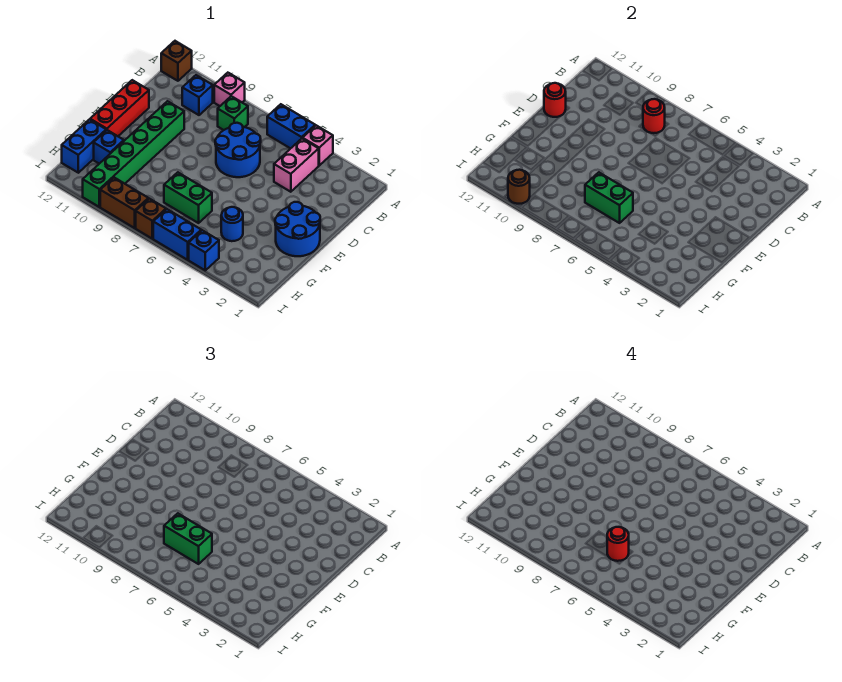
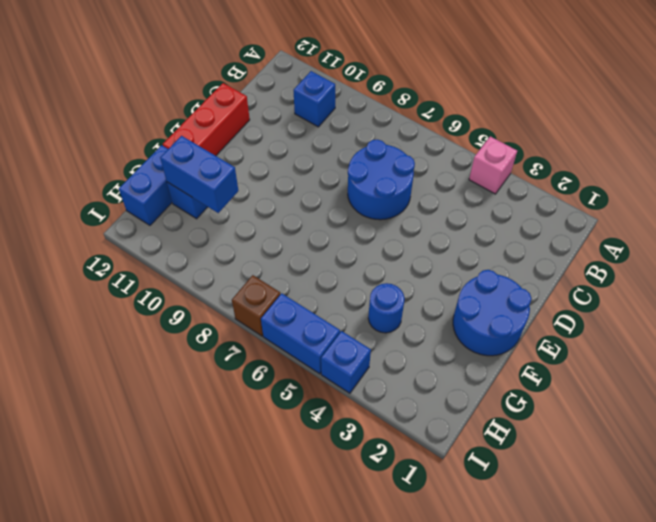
blue brick G10:G11 level 2 -> blue brick A5:A6 level 1
none -> pink brick A9 level 1
none -> brown brick A12 level 1
none -> pink brick B4:C4 level 1

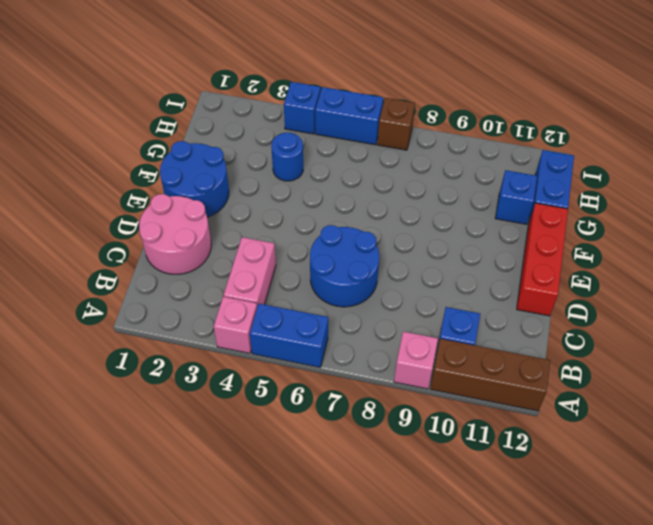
brown brick A10:A12 level 1 -> brown brick A12 level 1
pink round brick C1:D2 level 1 -> none
none -> green brick B8 level 1
none -> green brick D10:I10 level 1
none -> green brick G6:G7 level 1

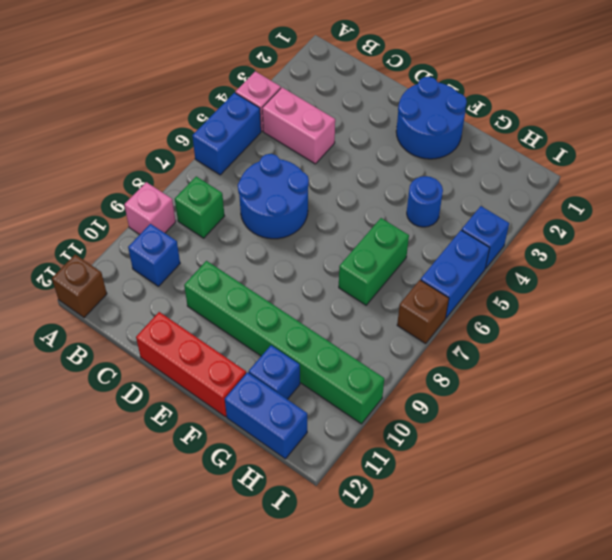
none -> brown brick I8:I9 level 1
none -> red round brick B8 level 2
none -> red round brick D12 level 2

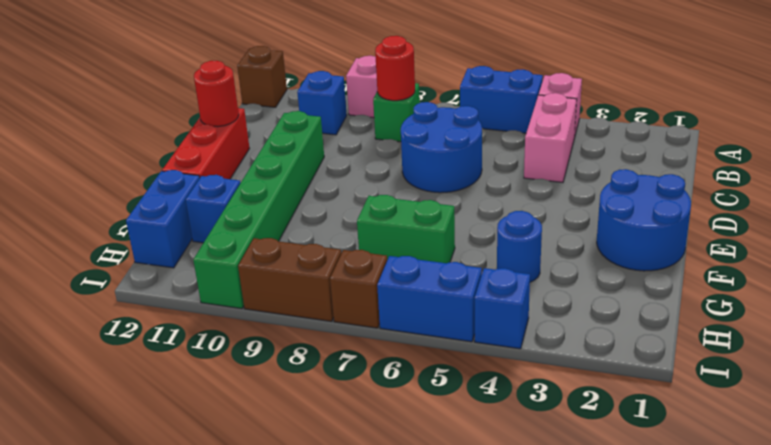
none -> green brick G6:G7 level 2
none -> brown round brick I10 level 2
none -> green brick G6:G7 level 3

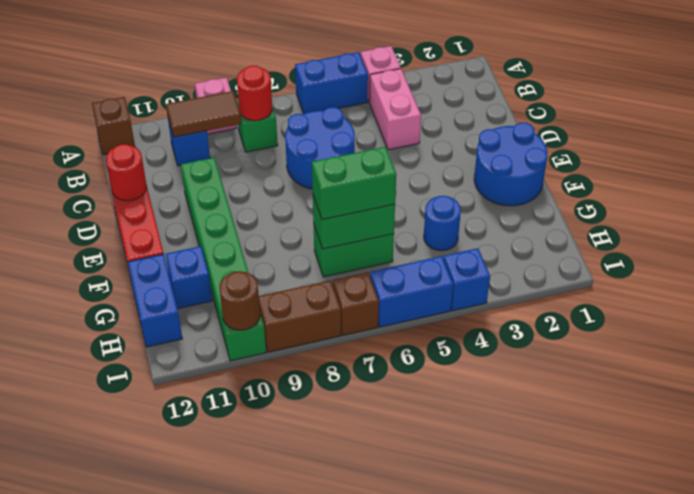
brown tile B9:B10 level 2 -> none
none -> red round brick G6 level 4

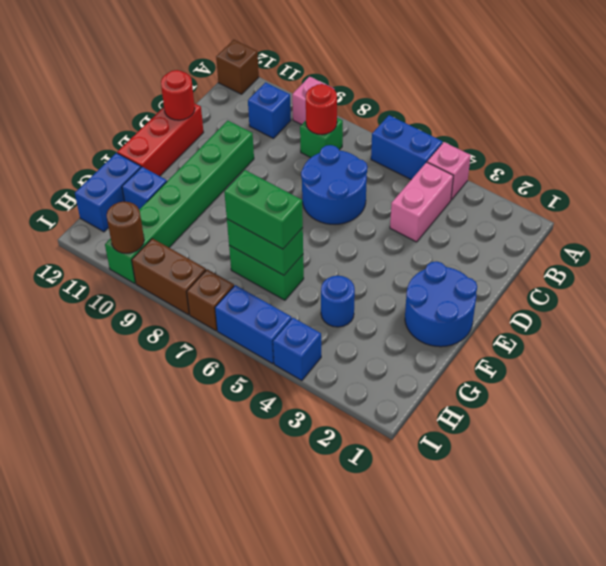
none -> red round brick G6 level 4

